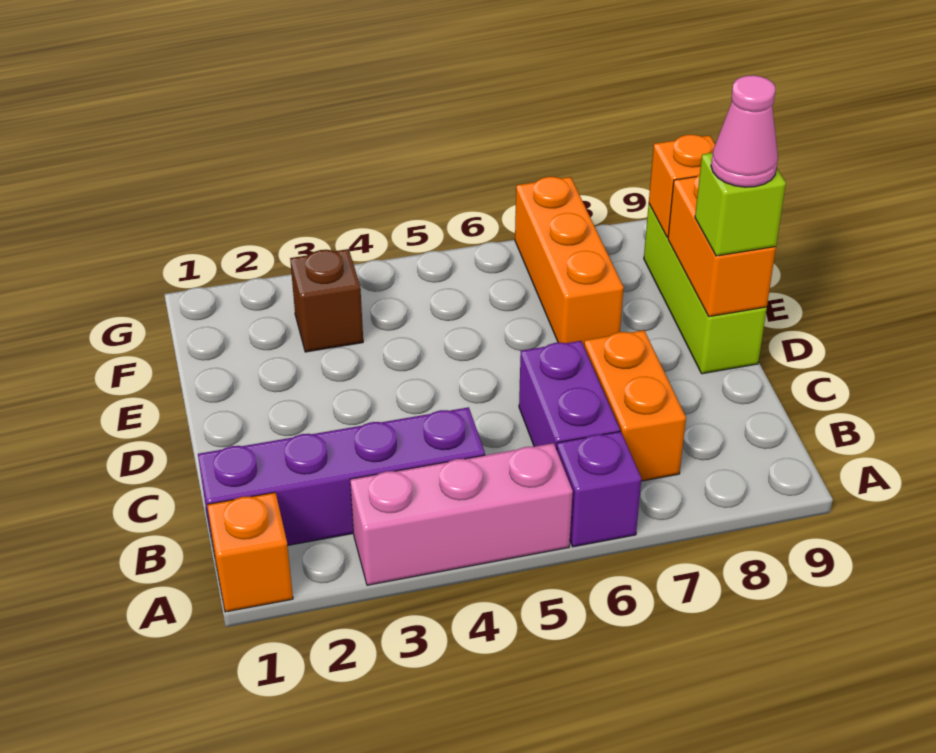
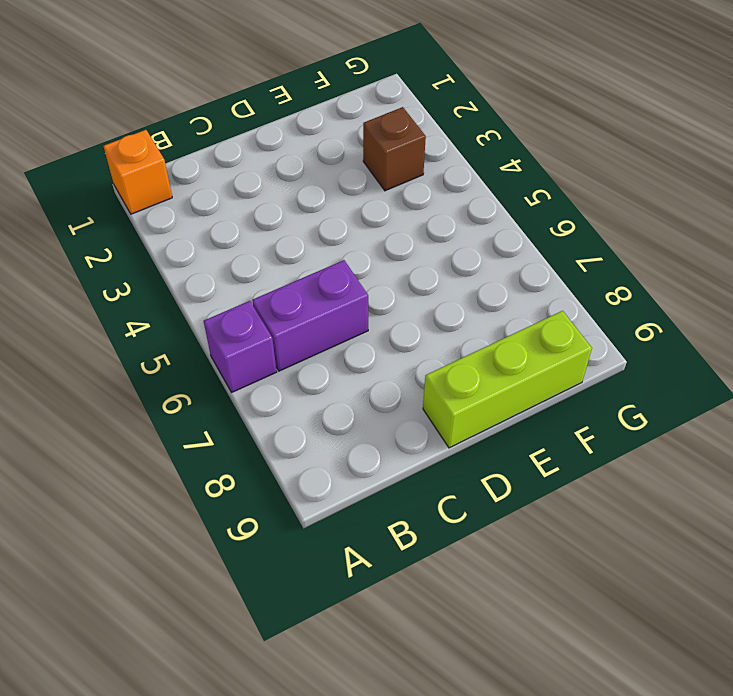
none -> pink brick A3:A5 level 1
none -> purple brick B1:B4 level 1
none -> orange brick B7:C7 level 1

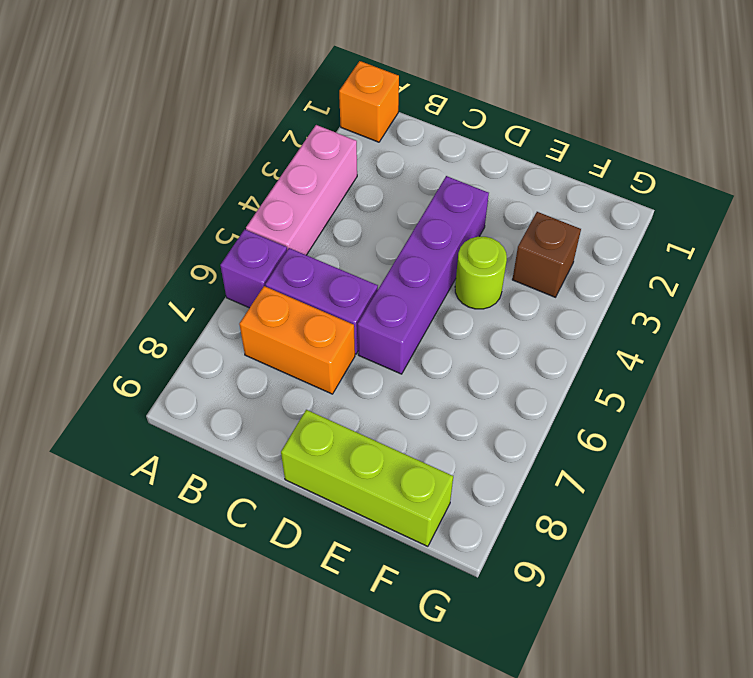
purple brick D3:D6 level 1 -> purple brick B1:B4 level 1
lime round brick E4 level 1 -> none
none -> orange brick E7:G7 level 1
none -> orange brick D9:E9 level 2
none -> orange brick F9 level 2

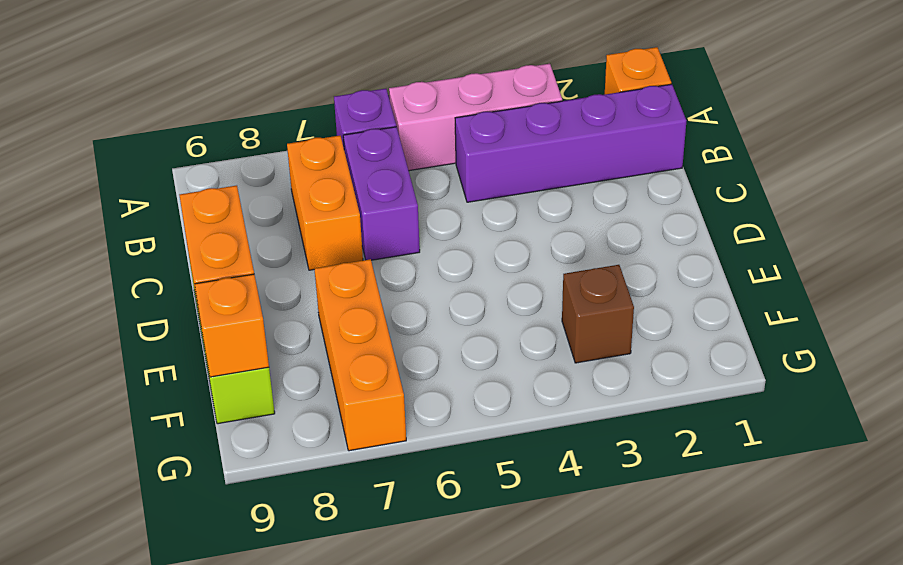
none -> lime brick D9 level 3
none -> pink cone D9 level 4

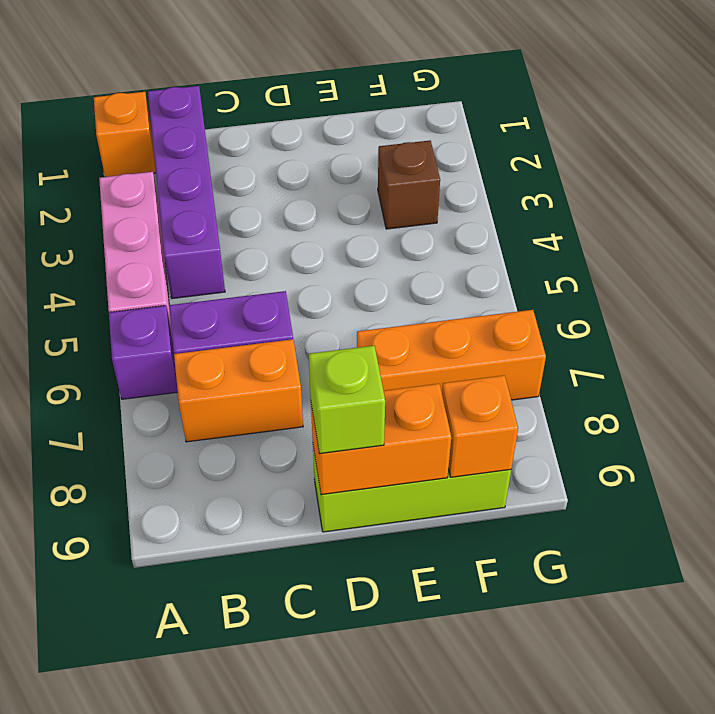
none -> pink cone D9 level 4

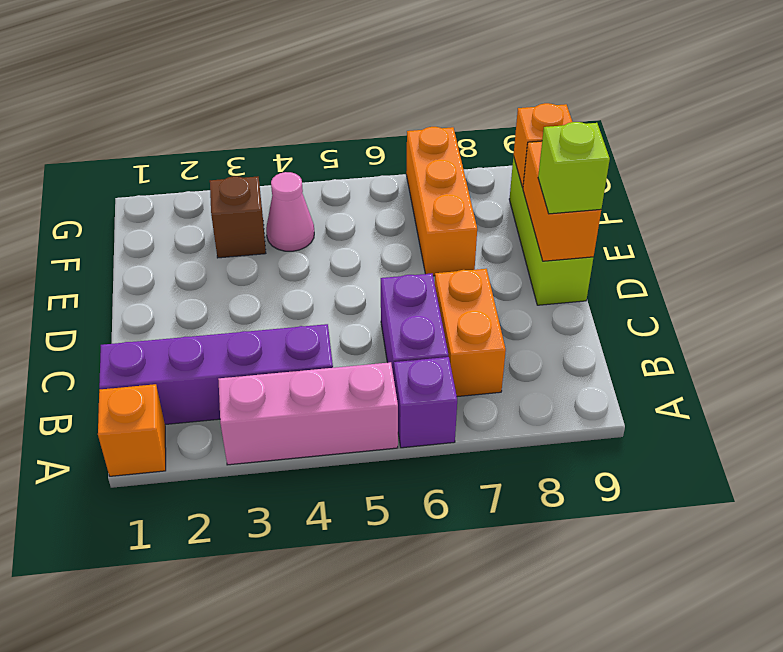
pink cone F4 level 1 -> pink cone D9 level 4

